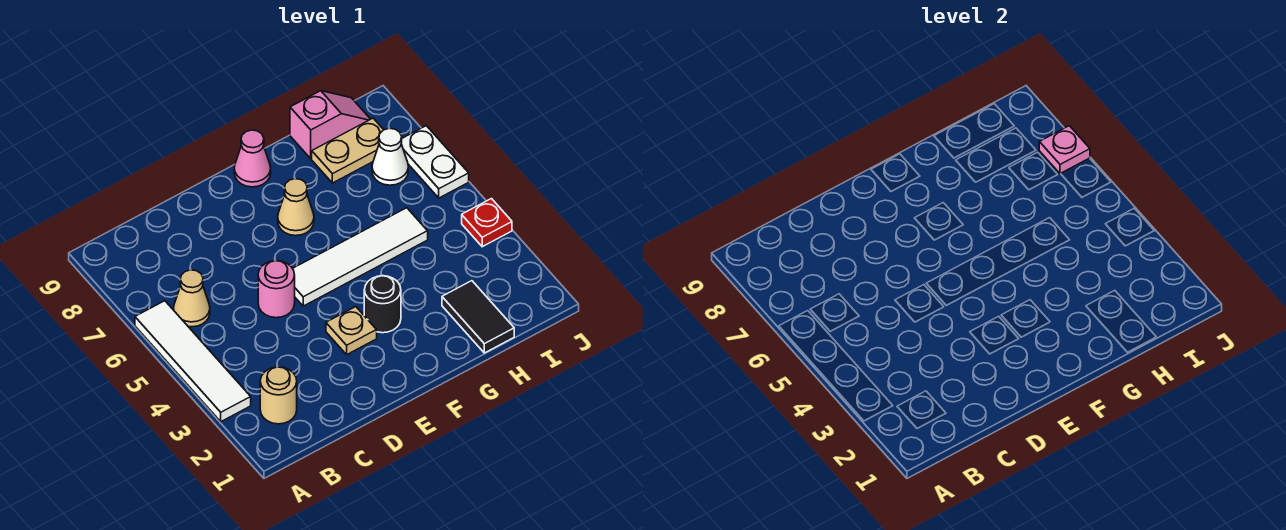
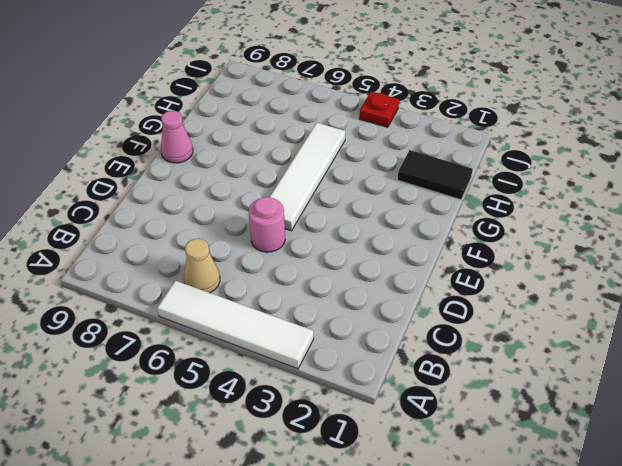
none -> tan round brick B2 level 1
none -> tan plate E3 level 1
none -> black round brick F3 level 1

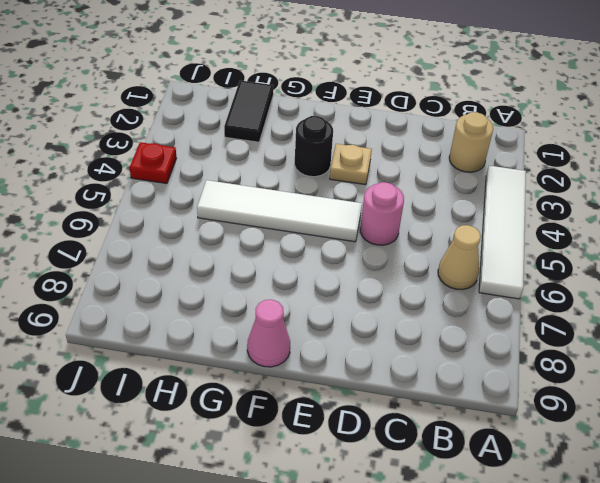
none -> tan cone F7 level 1
none -> tan plate H8:I8 level 1
none -> pink slope H9:I9 level 1 top H

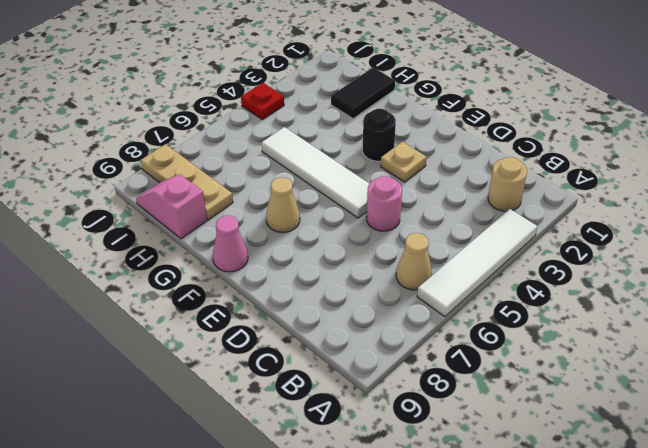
tan plate H8:J8 level 1 -> tan plate H8:I8 level 1
none -> white cone I7 level 1
none -> white plate J6:J7 level 1
none -> pink plate J7 level 2

